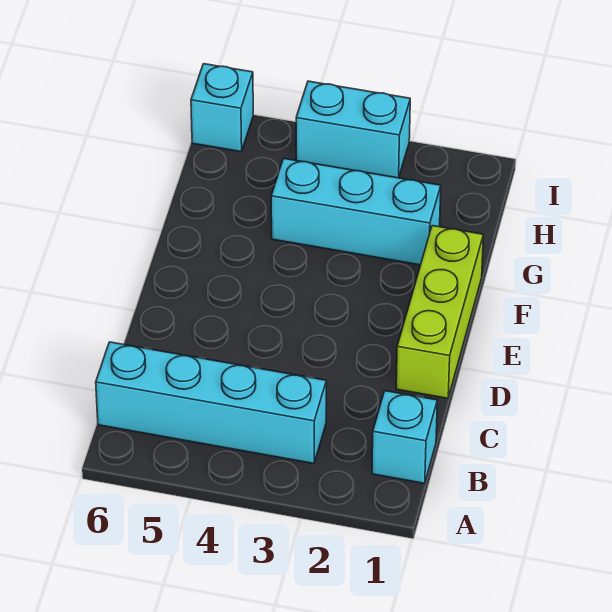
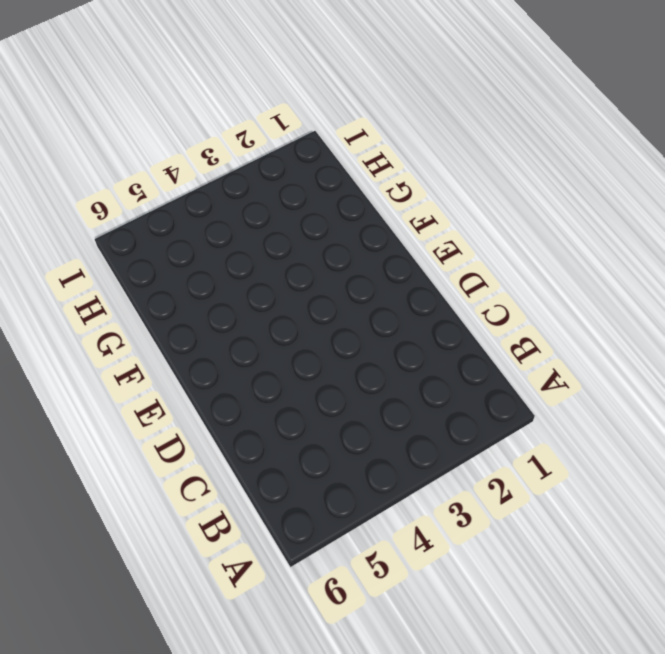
none -> cyan brick B1 level 1
none -> cyan brick B3:B6 level 1

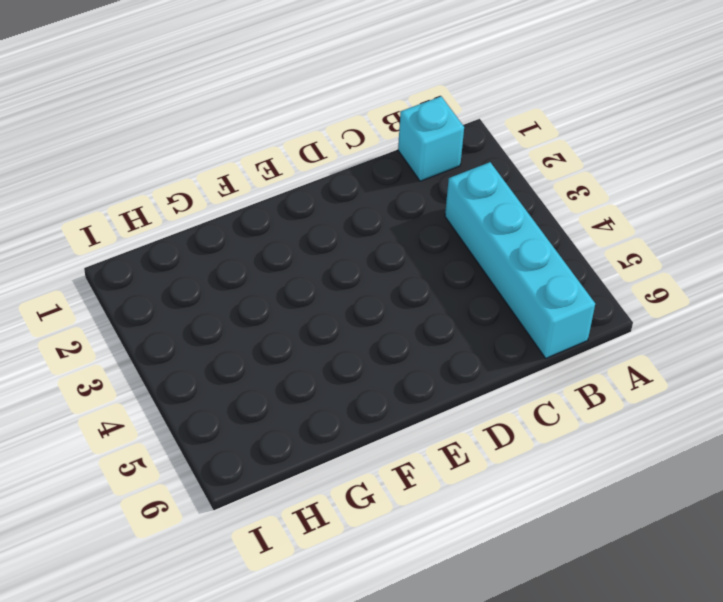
none -> lime brick D1:F1 level 1
none -> cyan brick G2:G4 level 1

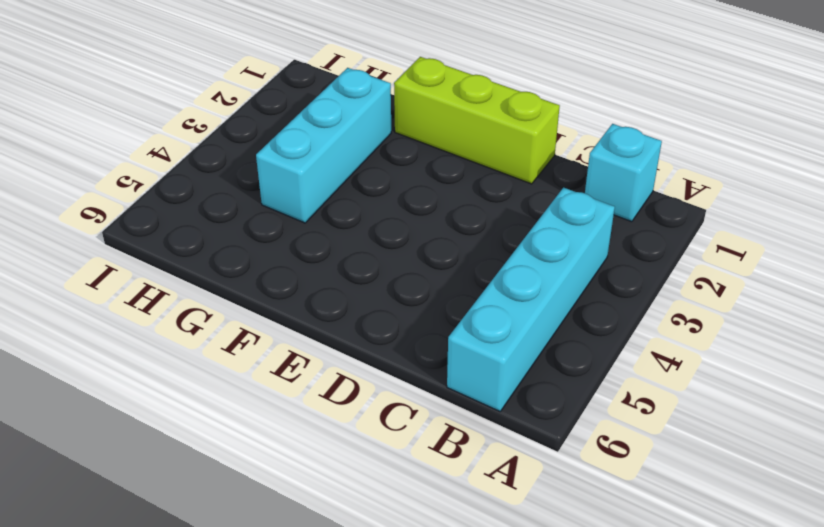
none -> cyan brick I3:I4 level 1
none -> cyan brick I6 level 1

